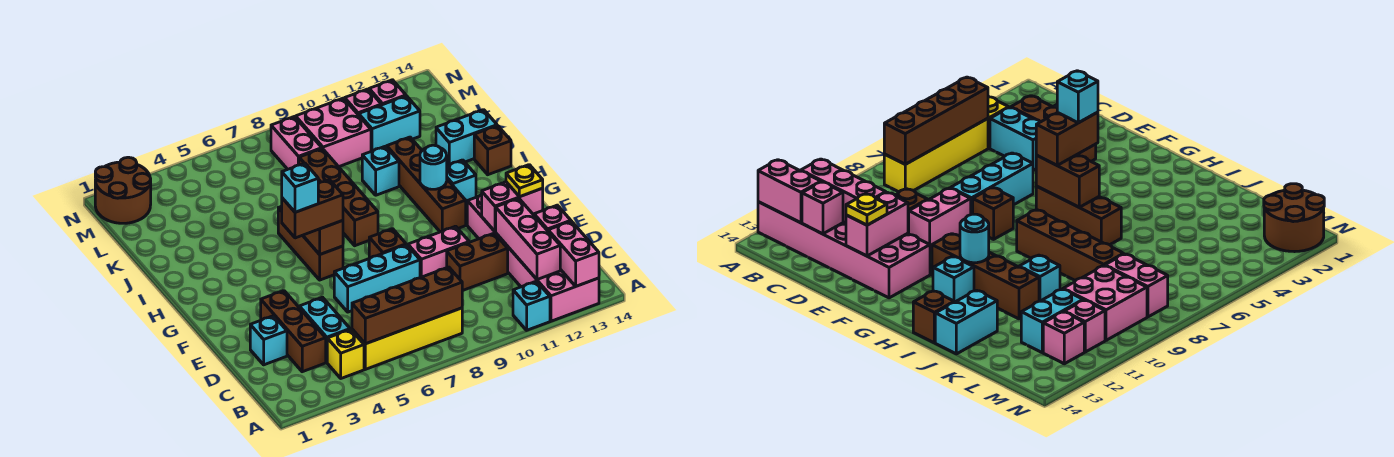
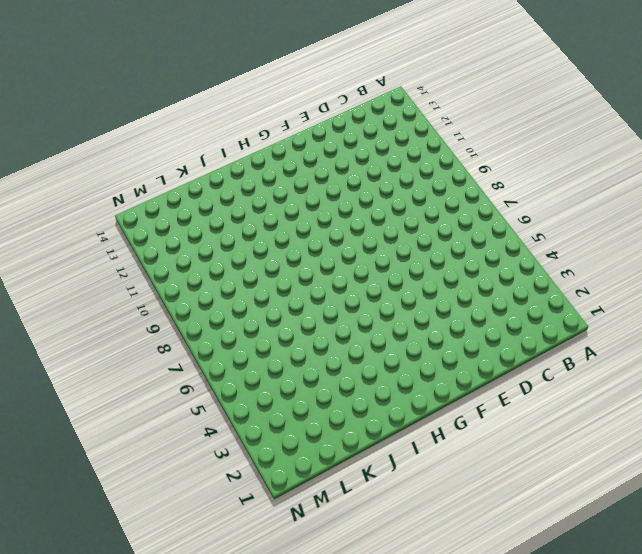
none -> cyan brick A11 level 1
none -> pink brick A12:F13 level 1
none -> yellow brick B4 level 1
none -> yellow brick B5:B8 level 1

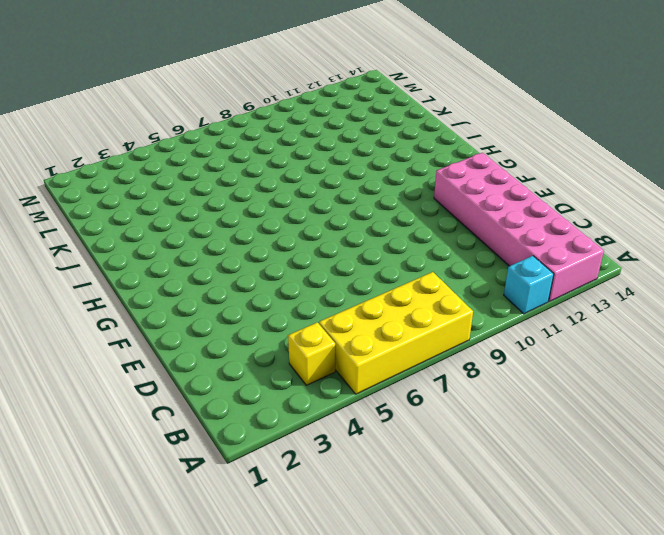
yellow brick A5:B8 level 1 -> yellow brick B5:B8 level 1
none -> brown brick C3:E3 level 1
none -> cyan brick C4:D4 level 1
none -> cyan brick D2 level 1
none -> brown brick D10:D11 level 1

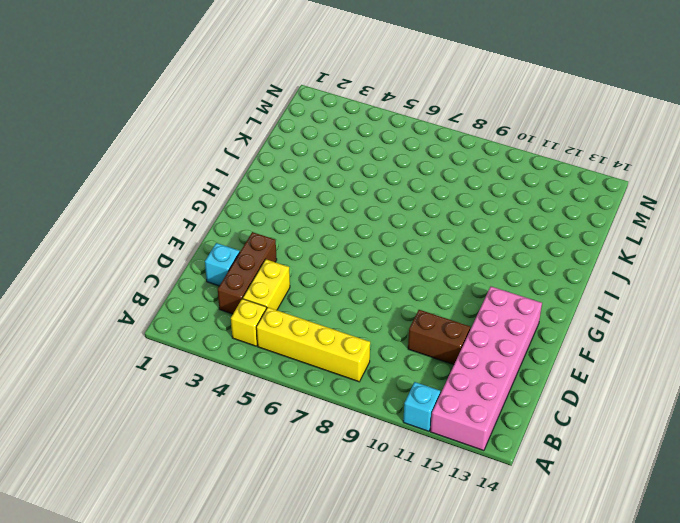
yellow brick C4:D4 level 1 -> cyan brick C4:D4 level 1
none -> cyan brick E6:E8 level 1
none -> pink brick E9:E10 level 1
none -> brown brick F8 level 1
none -> brown brick G6:I6 level 1

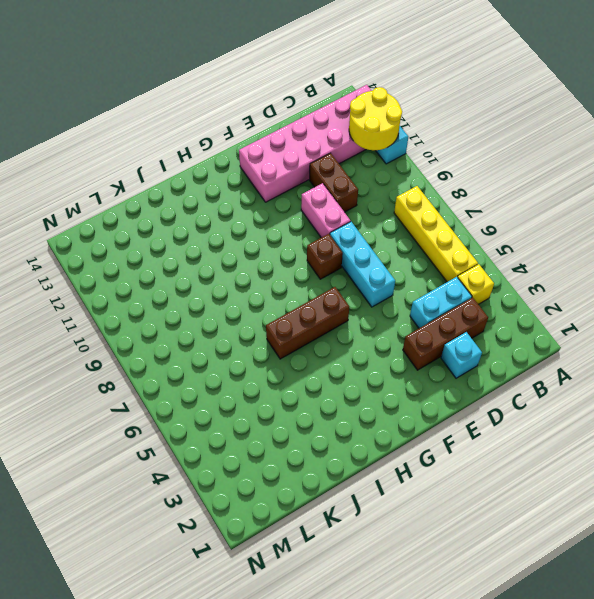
yellow round brick A11:B12 level 2 -> pink brick B12:D12 level 2
none -> brown brick G11:J11 level 1
none -> brown brick H8:K8 level 1
none -> cyan brick H12 level 1
none -> brown brick I14 level 1

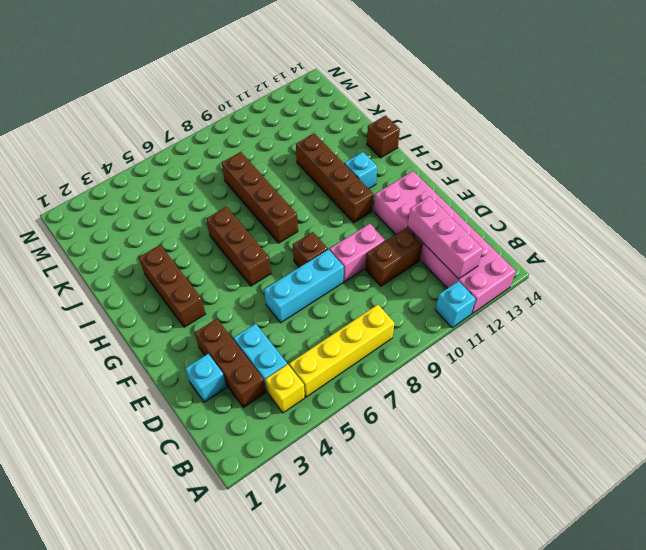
brown brick G3:I3 level 1 -> none
none -> cyan brick J10 level 1
none -> cyan brick J13:J14 level 1
none -> pink brick L8:M8 level 1
none -> pink brick L9:M10 level 1

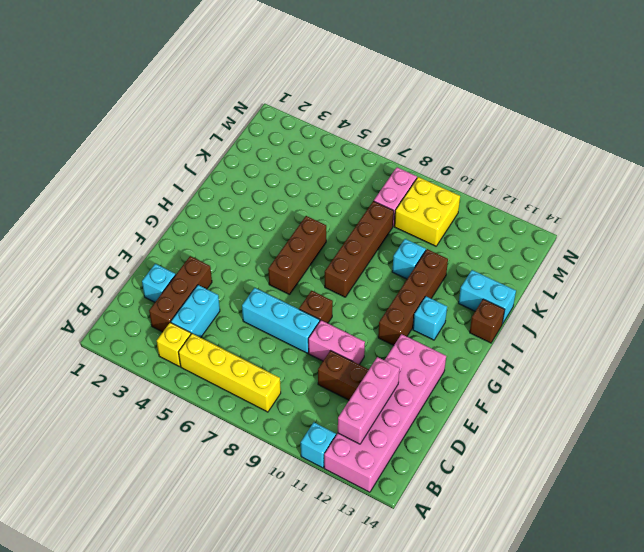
yellow brick L9:M10 level 1 -> pink brick L9:M10 level 1
none -> cyan brick L11:L12 level 1
none -> brown round brick M1:N2 level 1
none -> pink brick M11 level 1
none -> pink brick M12 level 1

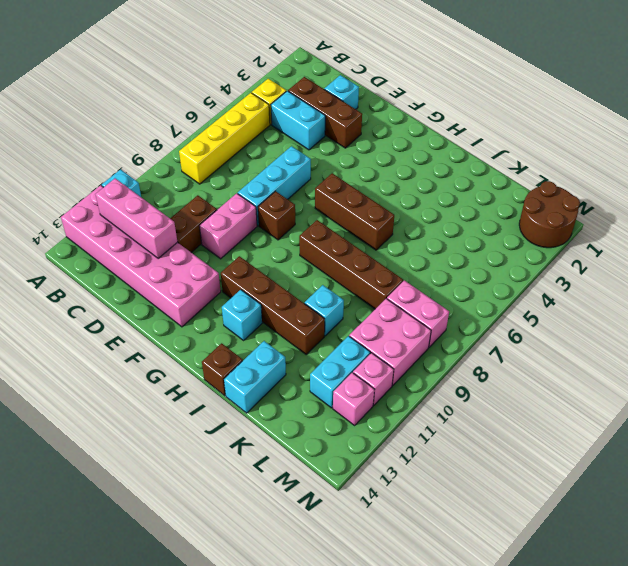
none -> pink brick A13:B13 level 2
none -> brown brick B5:B8 level 2
none -> pink brick C13 level 2
none -> pink brick E12:E13 level 2

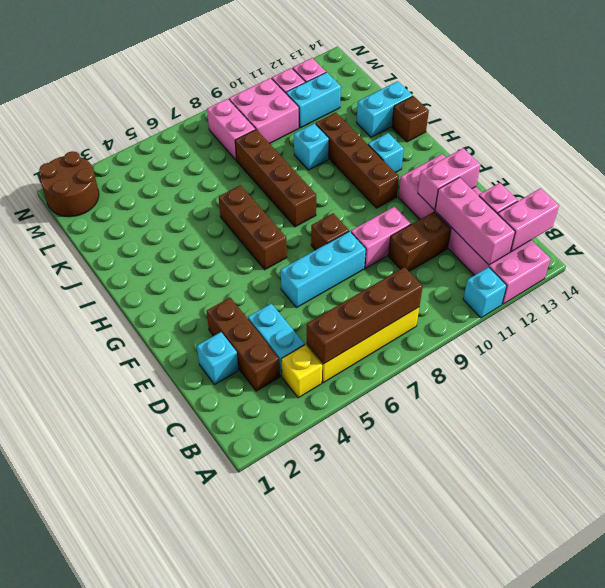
pink brick B13:B14 level 2 -> pink brick A13:B13 level 2
none -> brown brick G6:H6 level 2
none -> cyan round brick H11 level 2
none -> yellow plate E13 level 3
none -> brown brick G5:G6 level 3

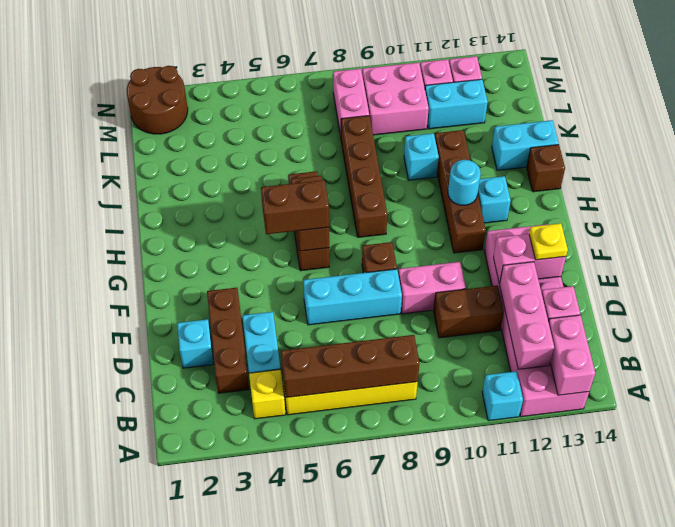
none -> cyan brick G5 level 4

